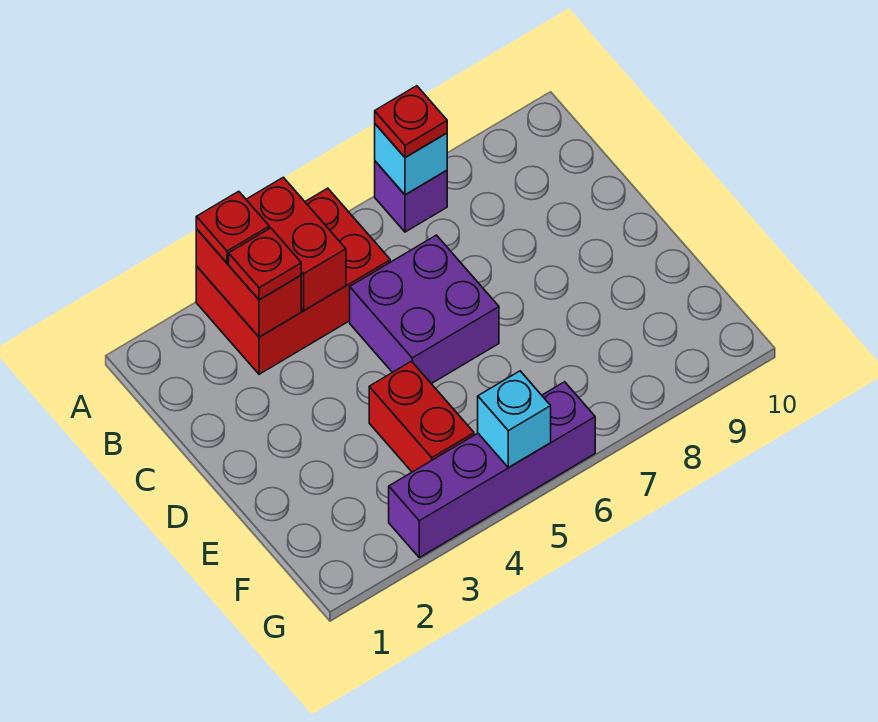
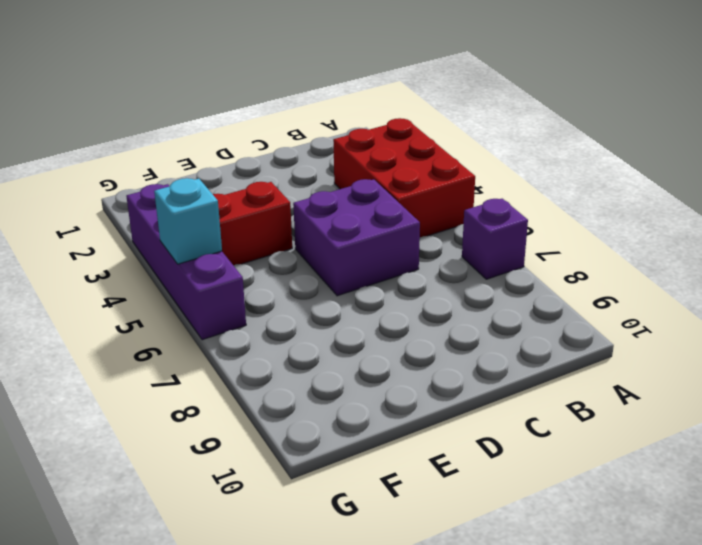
none -> red brick A3:B3 level 2
none -> red brick A4:B4 level 2
none -> cyan brick A7 level 2

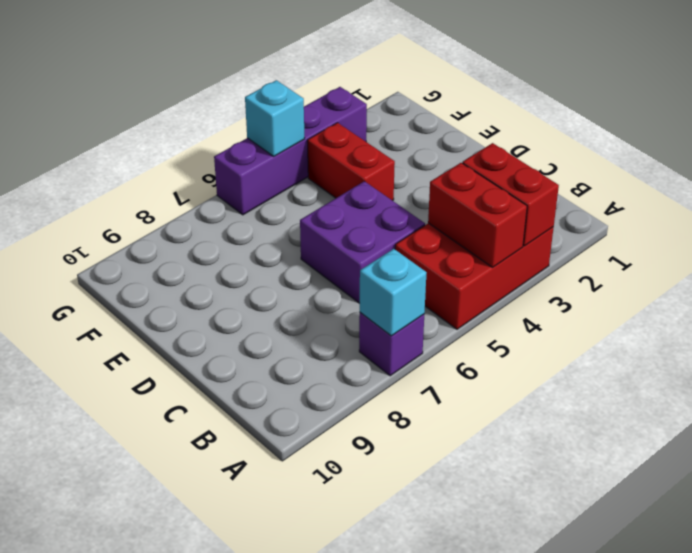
none -> red plate A3 level 3
none -> red plate A7 level 3
none -> red plate B3 level 3

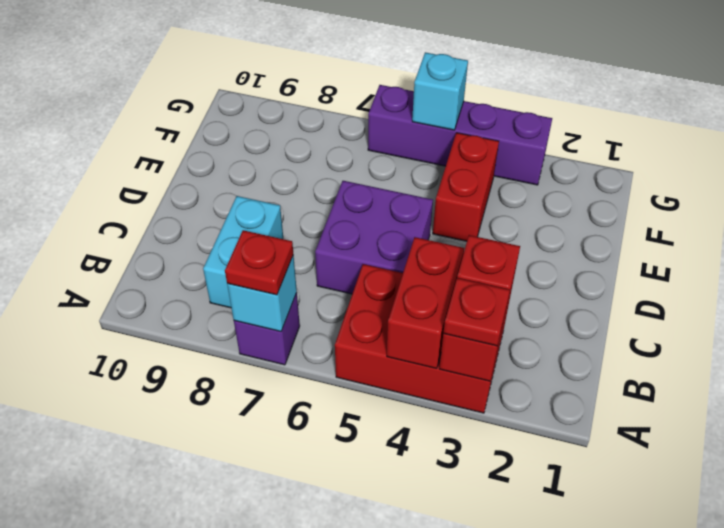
cyan brick B8:C8 level 1 -> none

